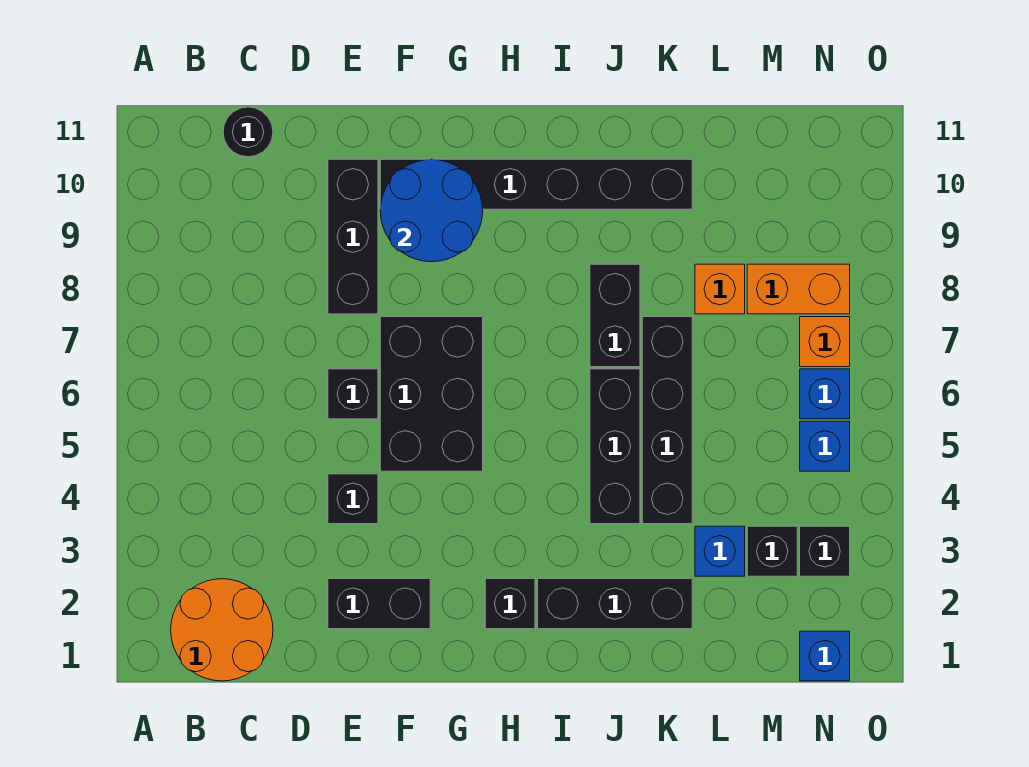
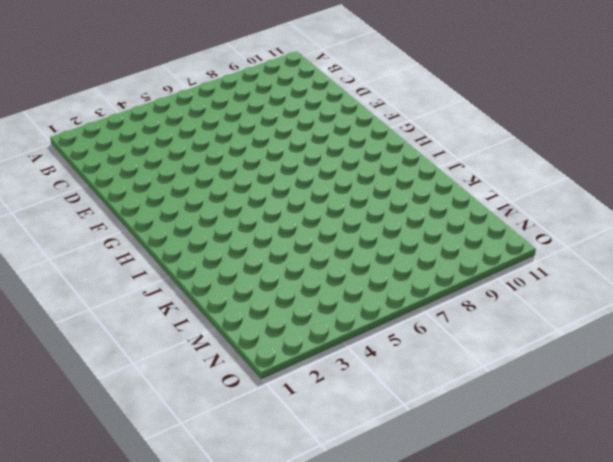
none -> orange round brick B1:C2 level 1
none -> black round brick C11 level 1
none -> black brick E2:F2 level 1

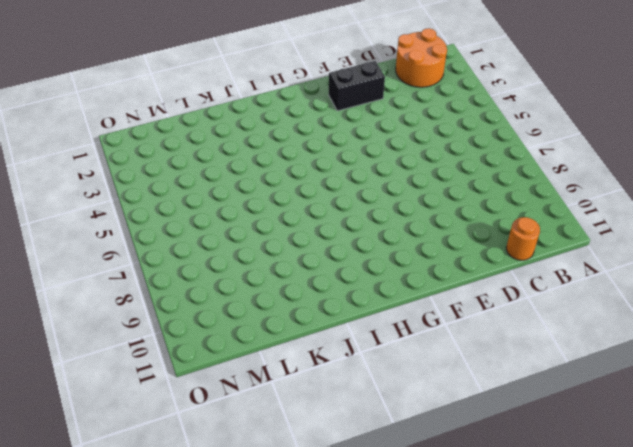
orange round brick C11 level 1 -> black round brick C11 level 1
none -> black brick E4 level 1
none -> black brick E6 level 1
none -> black brick E8:E10 level 1

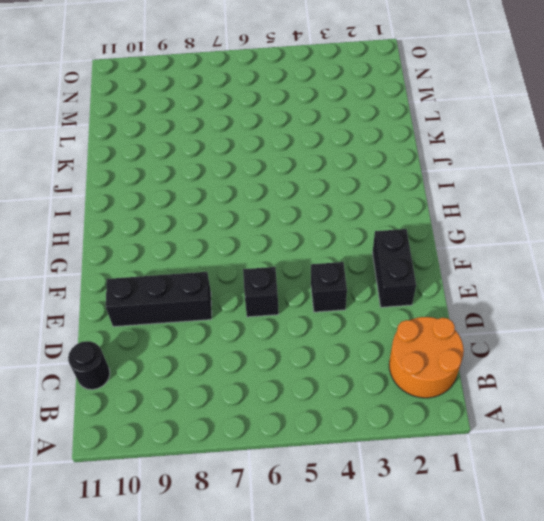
none -> black brick F5:G7 level 1
none -> black brick F10:K10 level 1
none -> black brick H2 level 1

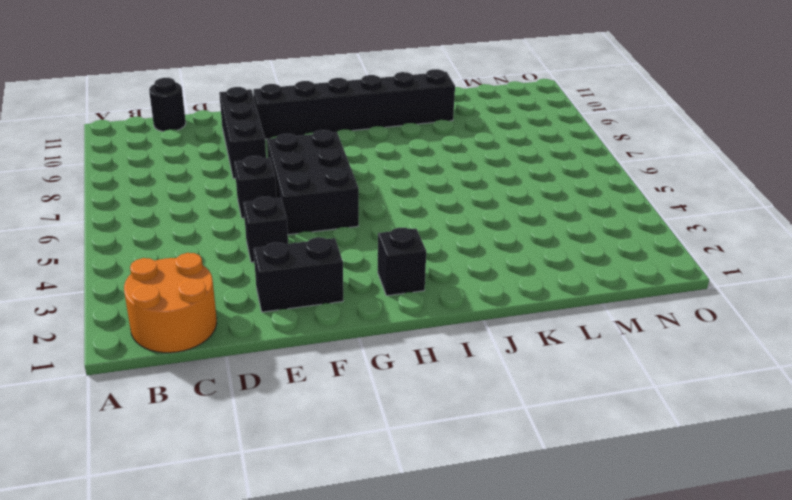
none -> black brick I2:K2 level 1
none -> black brick J4:J6 level 1
none -> black brick J7:J8 level 1

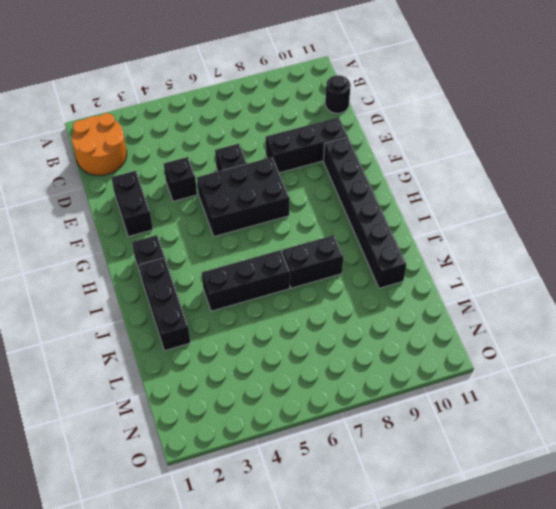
none -> black brick K4:K7 level 1
none -> blue brick L3 level 1
none -> orange brick L8 level 1

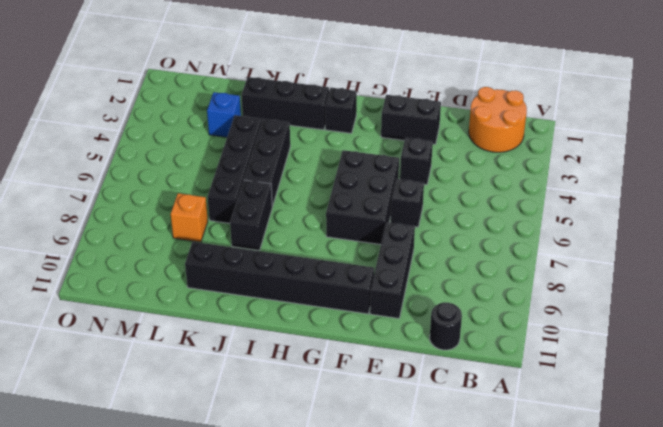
none -> black brick M3 level 1
none -> orange brick M8:N8 level 1
none -> blue brick N1 level 1

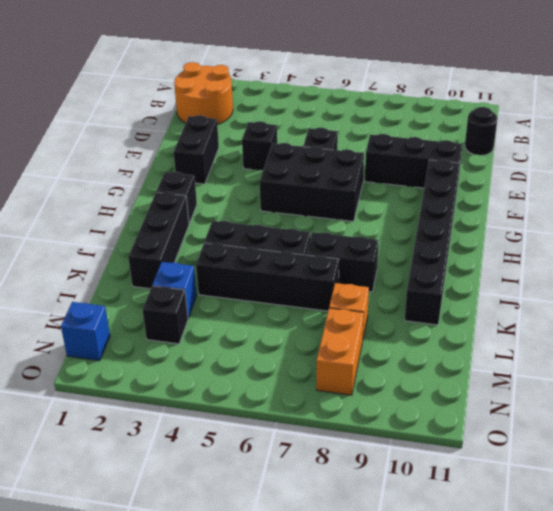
none -> black brick N3 level 1
none -> blue brick N5 level 1
none -> blue brick N6 level 1

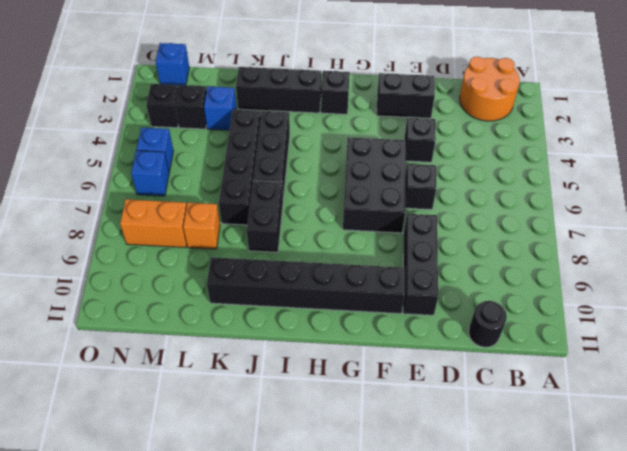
none -> orange brick N7 level 1
none -> blue round brick F9:G10 level 2

